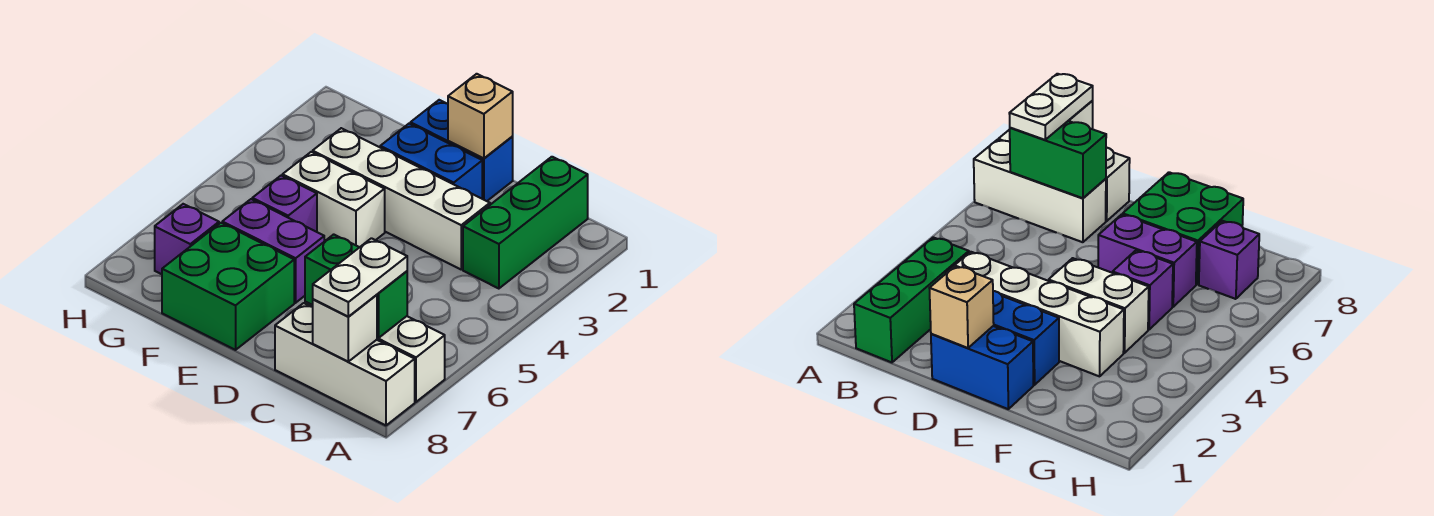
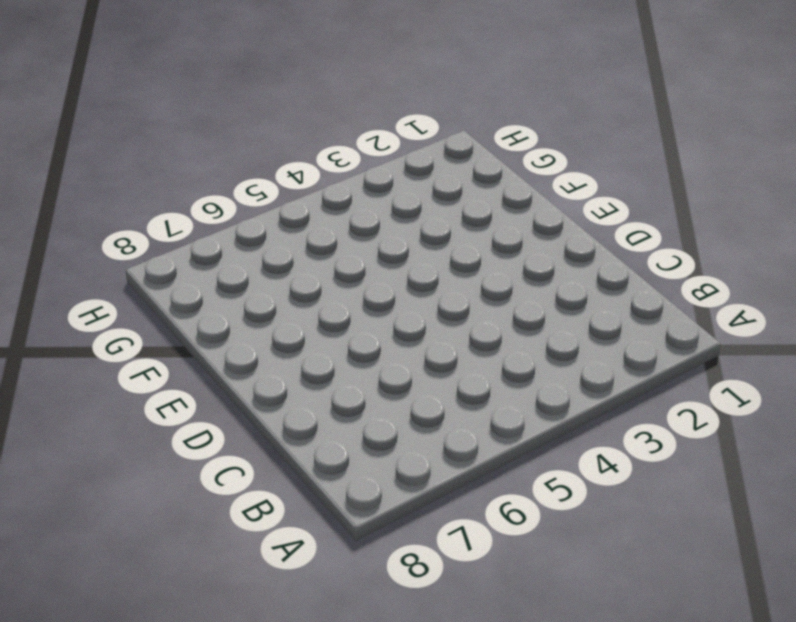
none -> white brick A7:C7 level 1
none -> white brick A8:C8 level 1
none -> green brick B1:B3 level 1

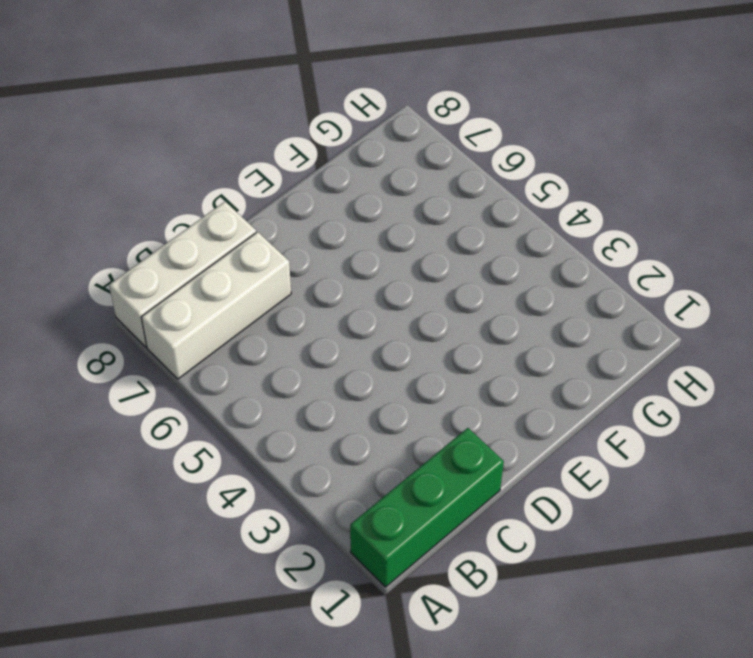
green brick A1:C1 level 1 -> green brick B1:B3 level 1
none -> white brick C3:F3 level 1
none -> blue brick D1:E1 level 1
none -> blue brick D2:E2 level 1

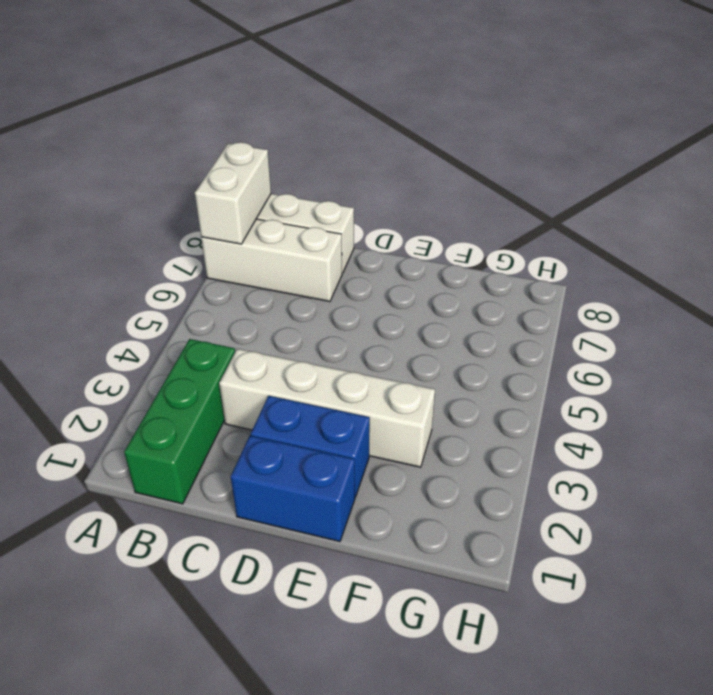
white brick A7:A8 level 2 -> white brick E4:F4 level 1
none -> purple brick E6:F6 level 1
none -> green brick E7:F8 level 1
none -> purple brick F5 level 1

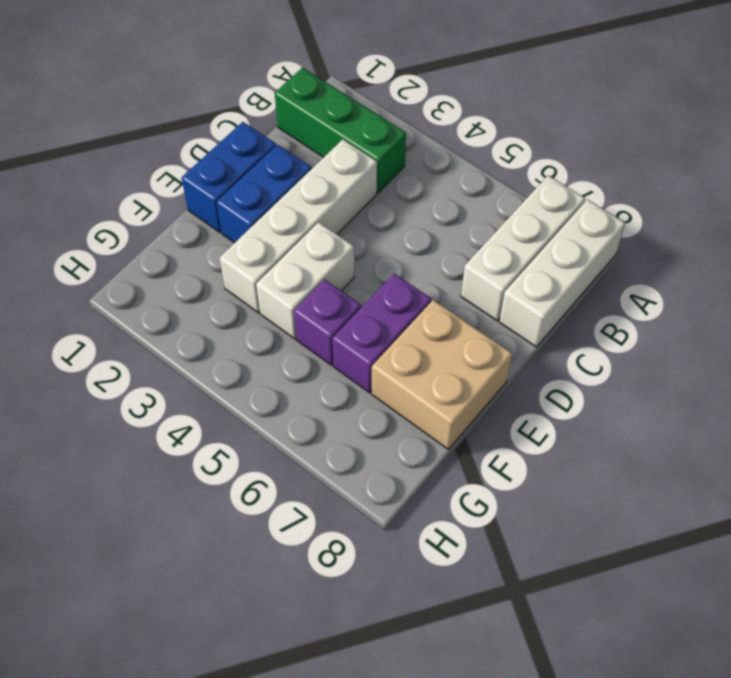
tan brick E7:F8 level 1 -> green brick E7:F8 level 1
none -> purple brick G7 level 1
none -> green brick B7:C7 level 2
none -> white brick B8 level 2

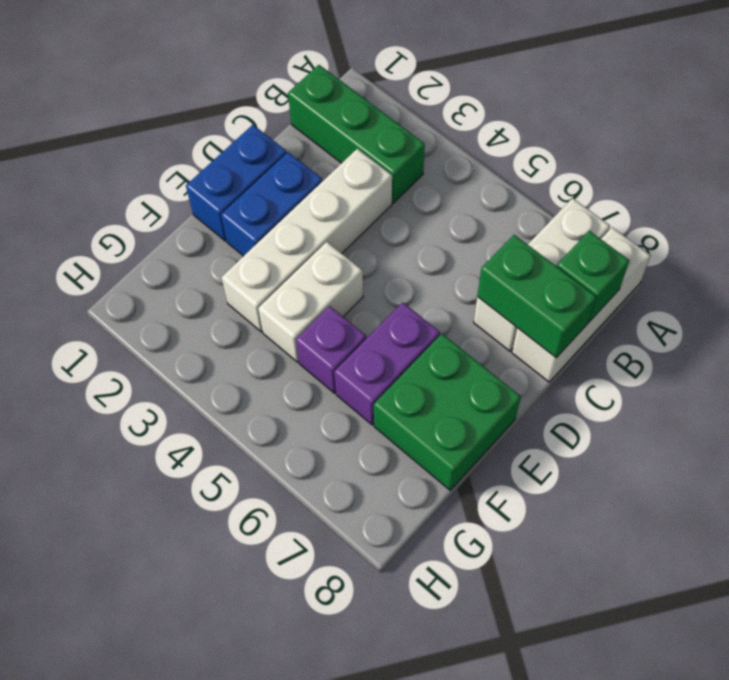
green brick B8 level 2 -> white brick B8 level 2
green brick C7:C8 level 2 -> green brick B7:C7 level 2
none -> purple brick G7 level 1
none -> tan brick D1 level 2
none -> white plate B7:B8 level 3

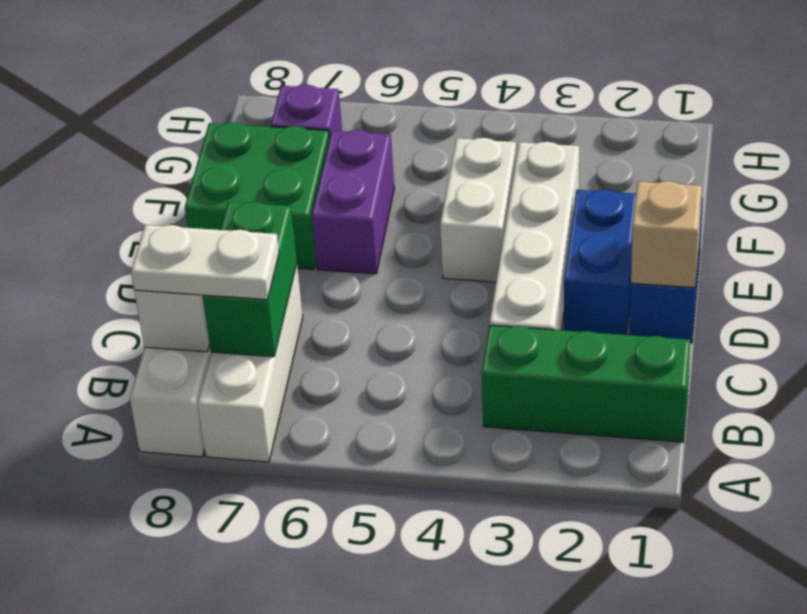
none -> purple brick F5 level 1

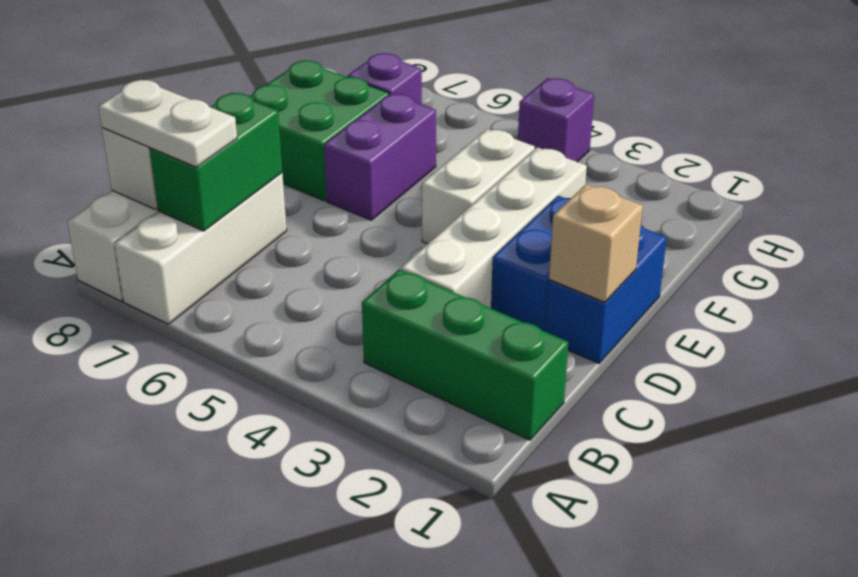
purple brick H4 level 1 -> purple brick F5 level 1

